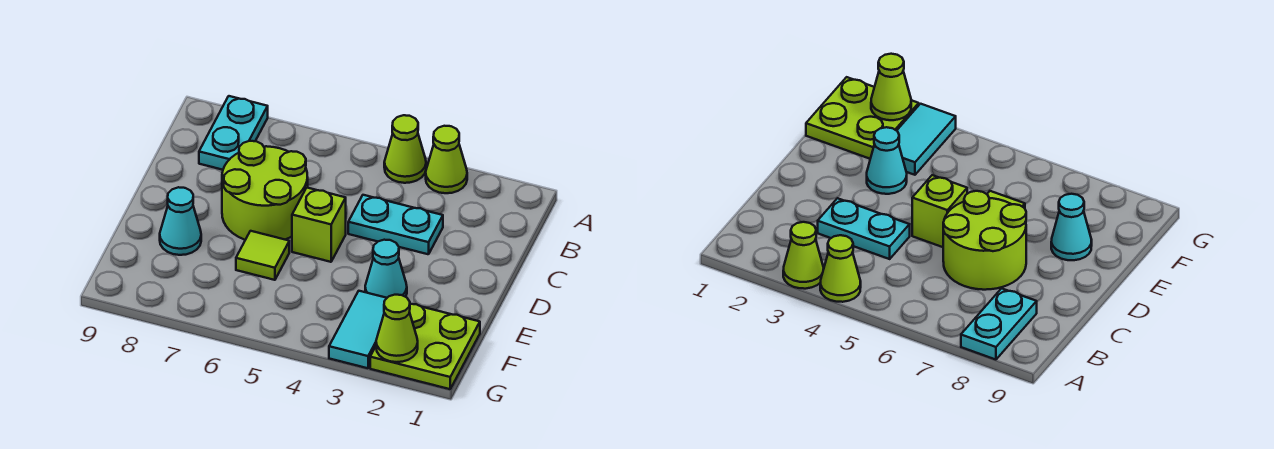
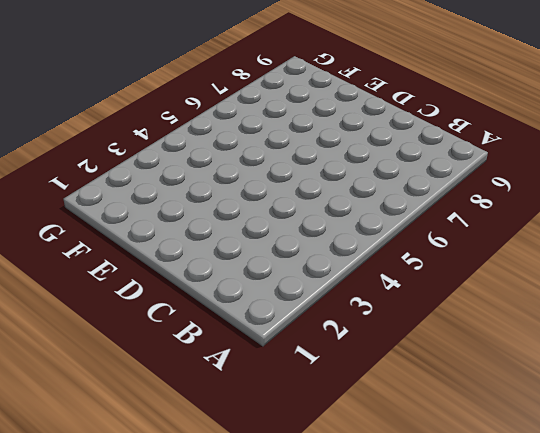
none -> lime cone A3 level 1
none -> lime cone A4 level 1
none -> cyan plate A8:B8 level 1

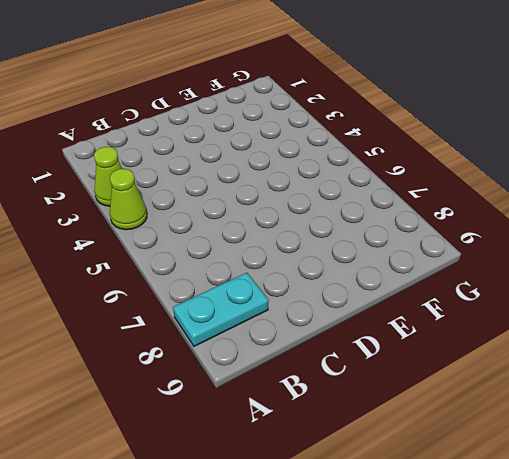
none -> cyan plate C3:C4 level 1
none -> lime round brick C6:D7 level 1
none -> lime brick D5 level 1

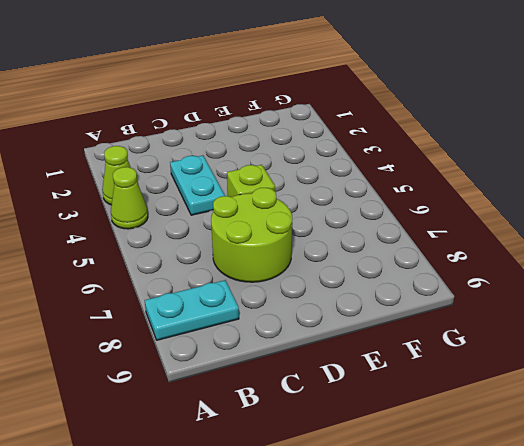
none -> cyan cone E3 level 1
none -> lime tile E6 level 1
none -> cyan cone E8 level 1

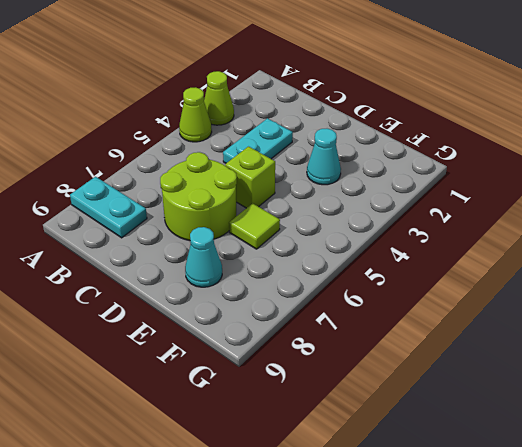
none -> lime plate F1:G2 level 1
none -> cyan tile F3:G3 level 1
none -> lime cone G2 level 2

